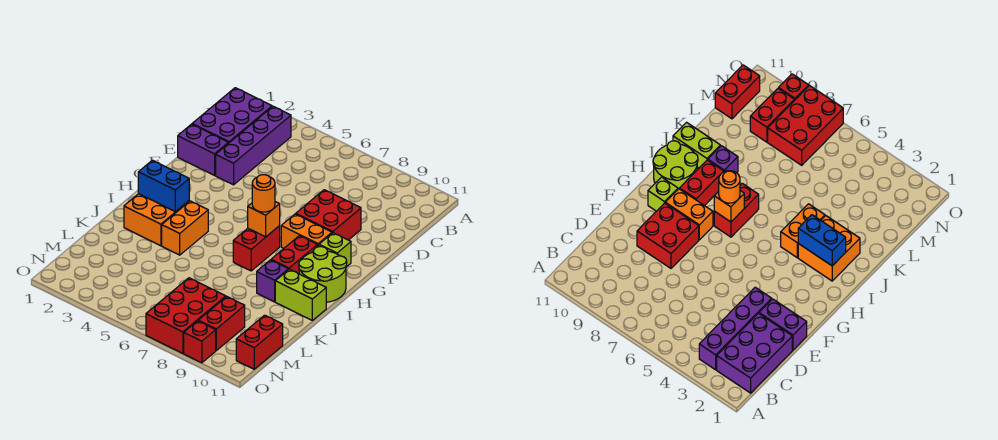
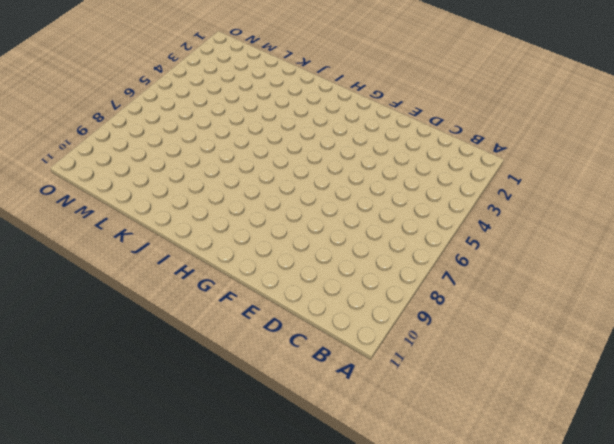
none -> purple brick B1:D2 level 1
none -> purple brick B3:E3 level 1
none -> purple brick E1:E2 level 1

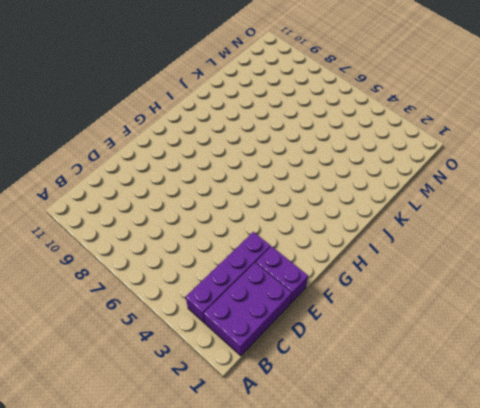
none -> red brick E8:F9 level 1
none -> orange brick G8:G9 level 1
none -> lime brick G10 level 1

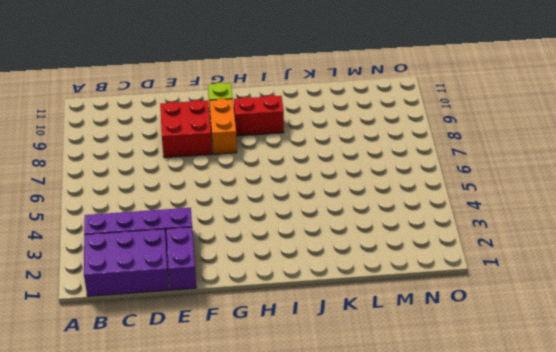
none -> red brick H7:I7 level 1
none -> lime round brick H10:I11 level 1
none -> orange brick I2:J3 level 1

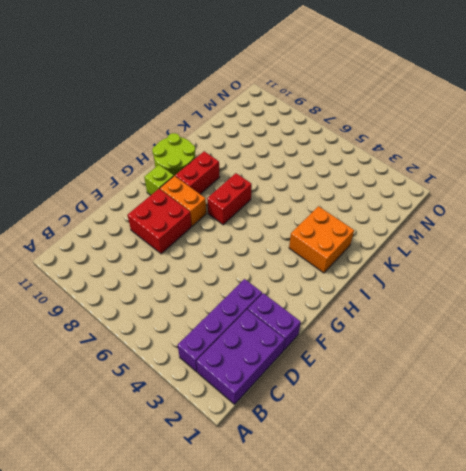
none -> orange brick I4:J4 level 1
none -> purple brick J9 level 1
none -> lime brick J10:J11 level 1

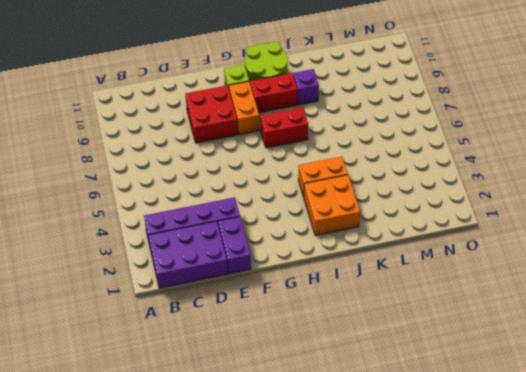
none -> lime brick J10:J11 level 1
none -> red brick M7:O8 level 1
none -> red brick M9:N9 level 1

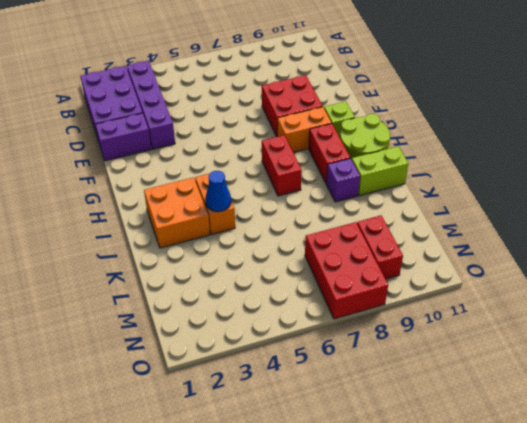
blue cone J4 level 2 -> none
none -> red brick M11:N11 level 1
none -> red brick O9 level 1
none -> orange brick H7 level 2

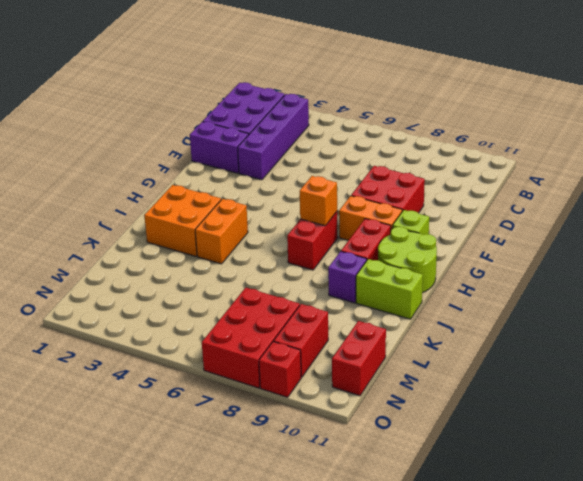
none -> blue brick I2:I3 level 2
none -> orange round brick H7 level 3

